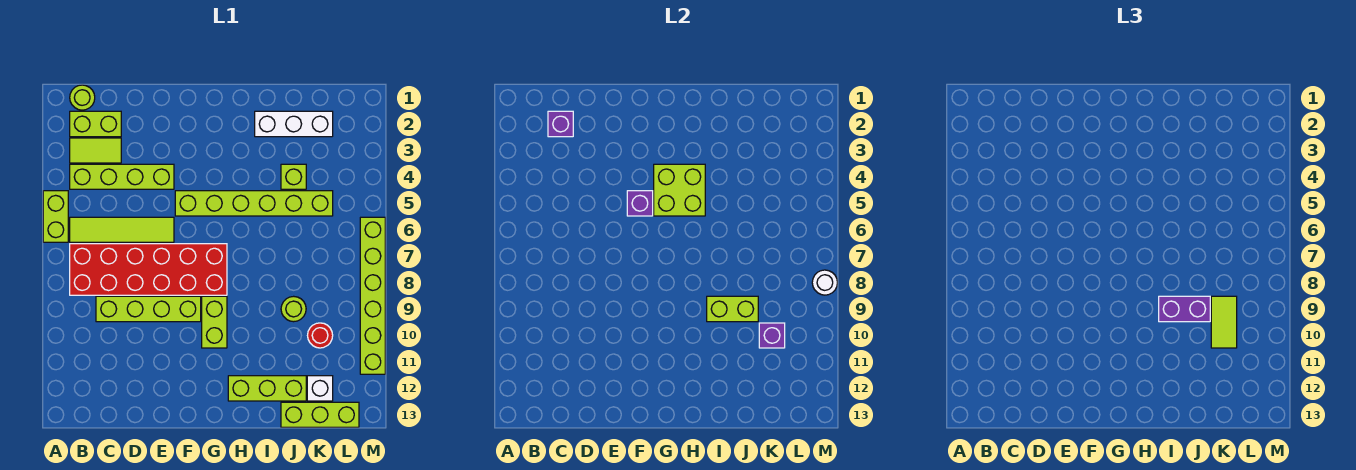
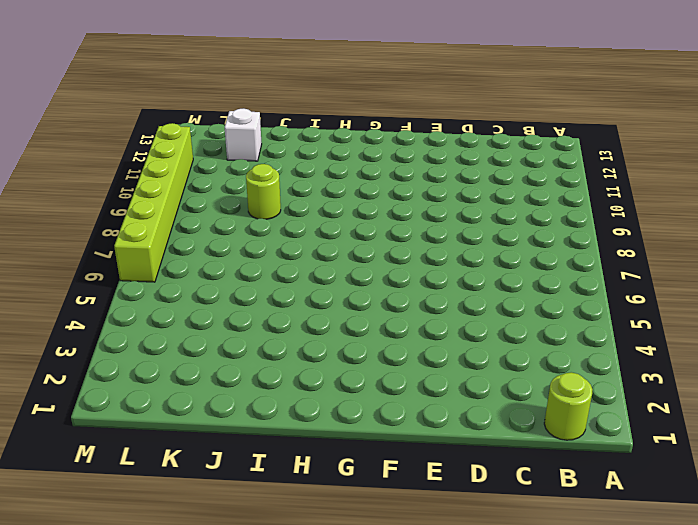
none -> lime brick A5:A6 level 1
none -> lime brick B2:C2 level 1
none -> lime tile B3:C3 level 1

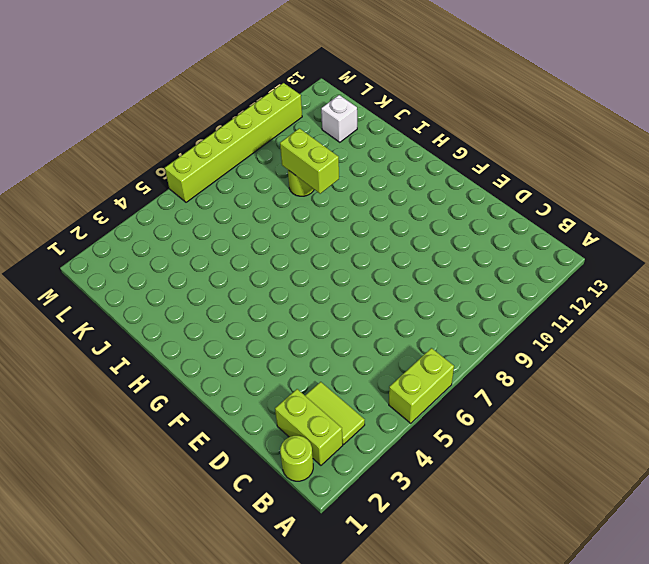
none -> lime brick B4:E4 level 1
none -> lime tile B6:E6 level 1
none -> red brick B7:G8 level 1

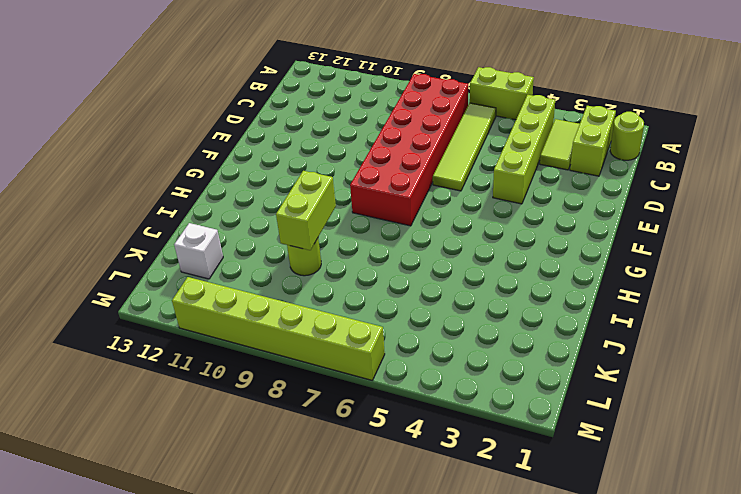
none -> lime brick C9:F9 level 1
none -> lime brick F5:K5 level 1
none -> lime brick G9:G10 level 1

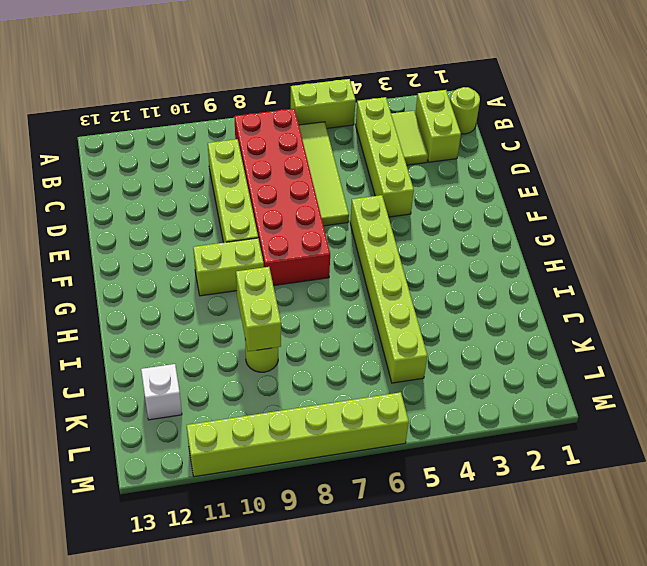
none -> lime brick H12:J12 level 1
none -> white brick I2:K2 level 1
none -> lime brick J4 level 1

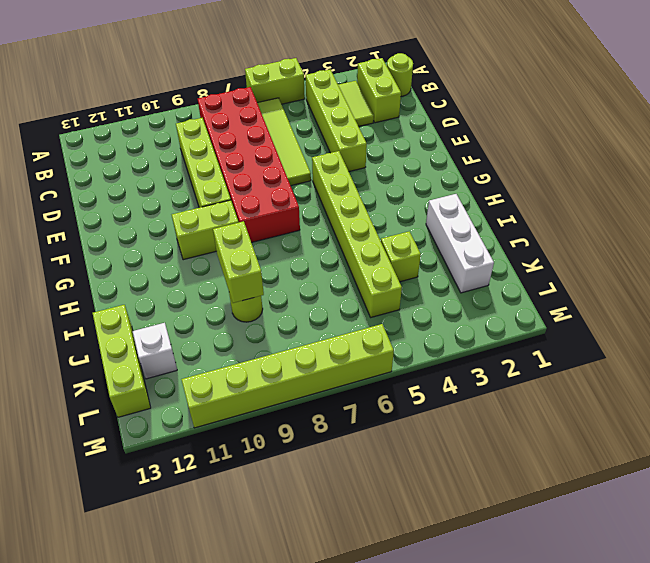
none -> lime brick H12:J12 level 1
none -> red round brick K10 level 1
none -> purple brick C2 level 2

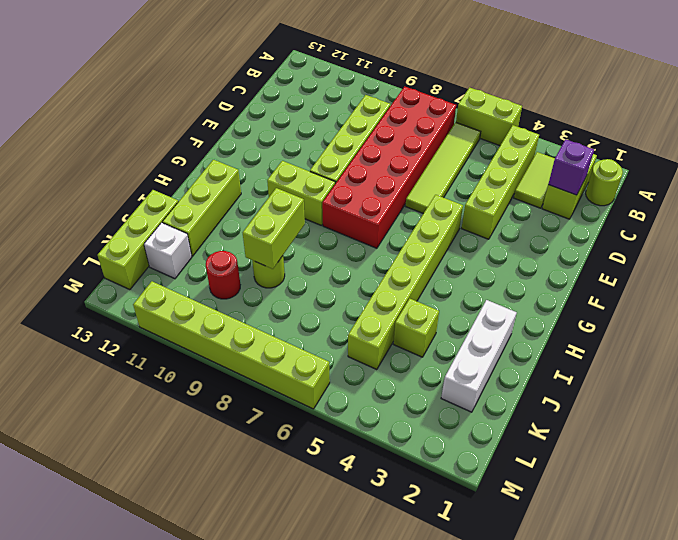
none -> purple brick F5 level 2
none -> lime brick G4:H5 level 2
none -> purple brick K10 level 2

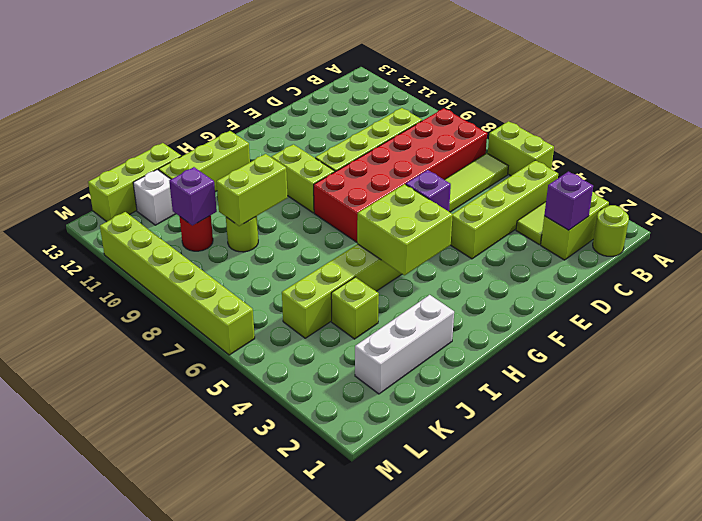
none -> white round brick M8 level 2
none -> purple brick I9:J9 level 3
none -> lime tile K9:K10 level 3

